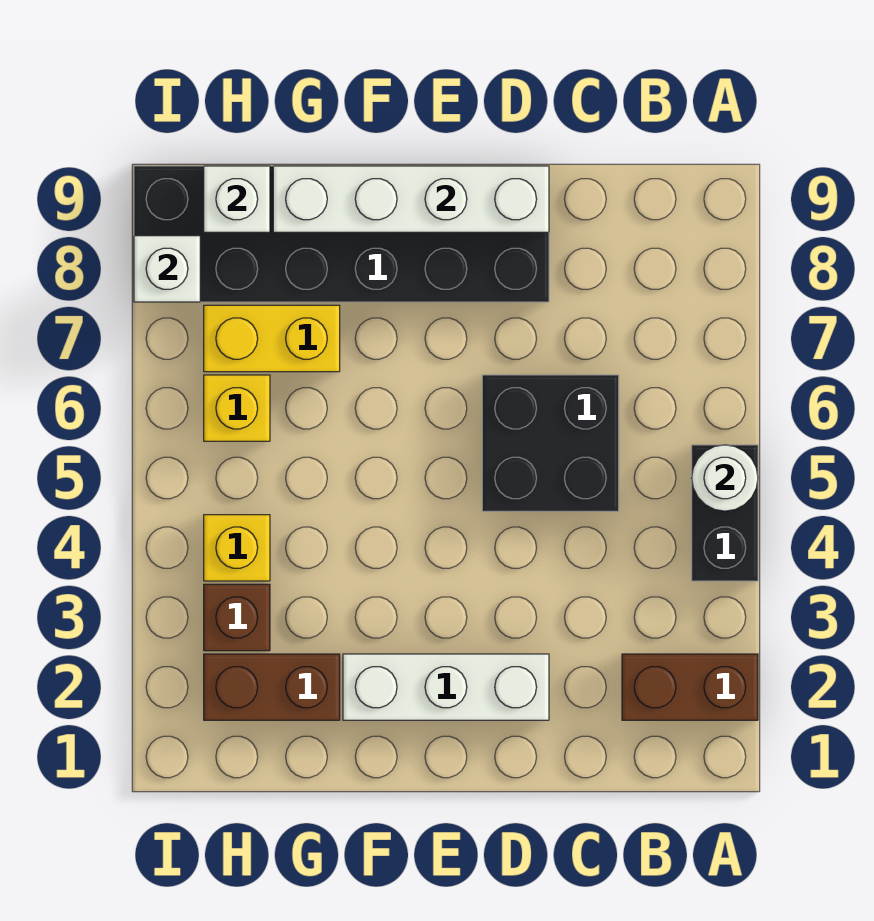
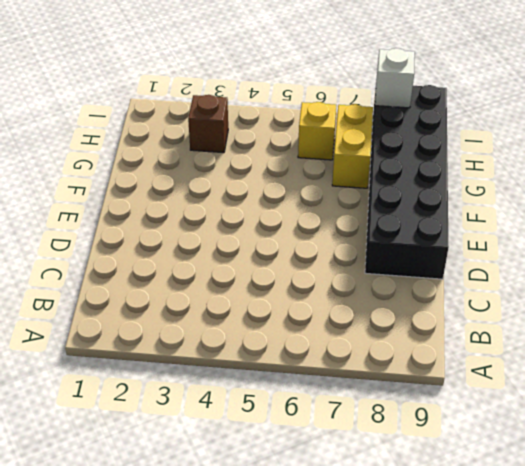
none -> brown brick A2:B2 level 1
none -> black brick A4:A5 level 1
none -> black brick C5:D6 level 1

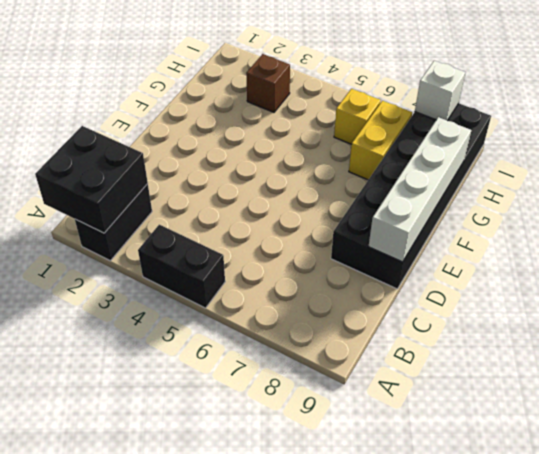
black brick A1:B2 level 2 -> black brick C5:D6 level 1
black brick A2:B2 level 1 -> brown brick A2:B2 level 1
none -> white brick D2:F2 level 1
none -> brown brick G2:H2 level 1
none -> yellow brick H4 level 1

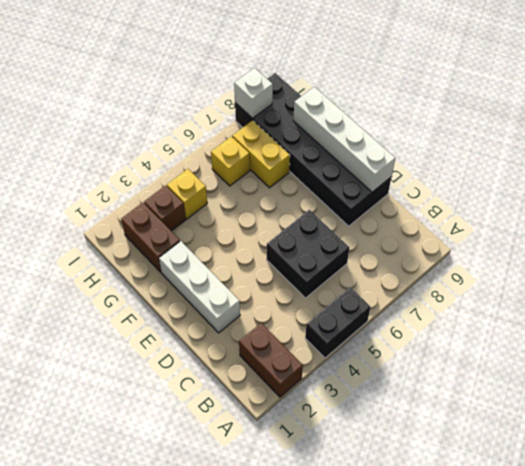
none -> white round brick A5 level 2
none -> white brick H9 level 2

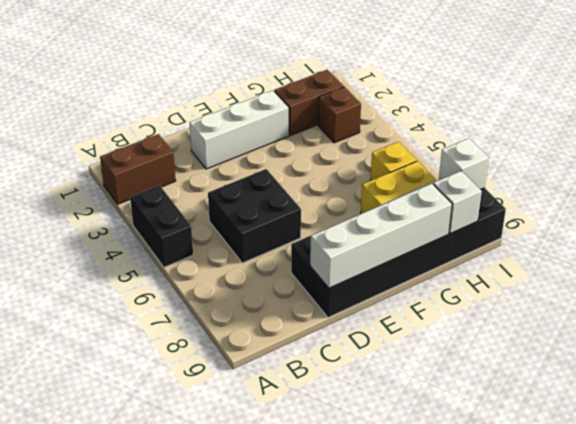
none -> yellow brick H4 level 1
none -> white round brick A5 level 2

